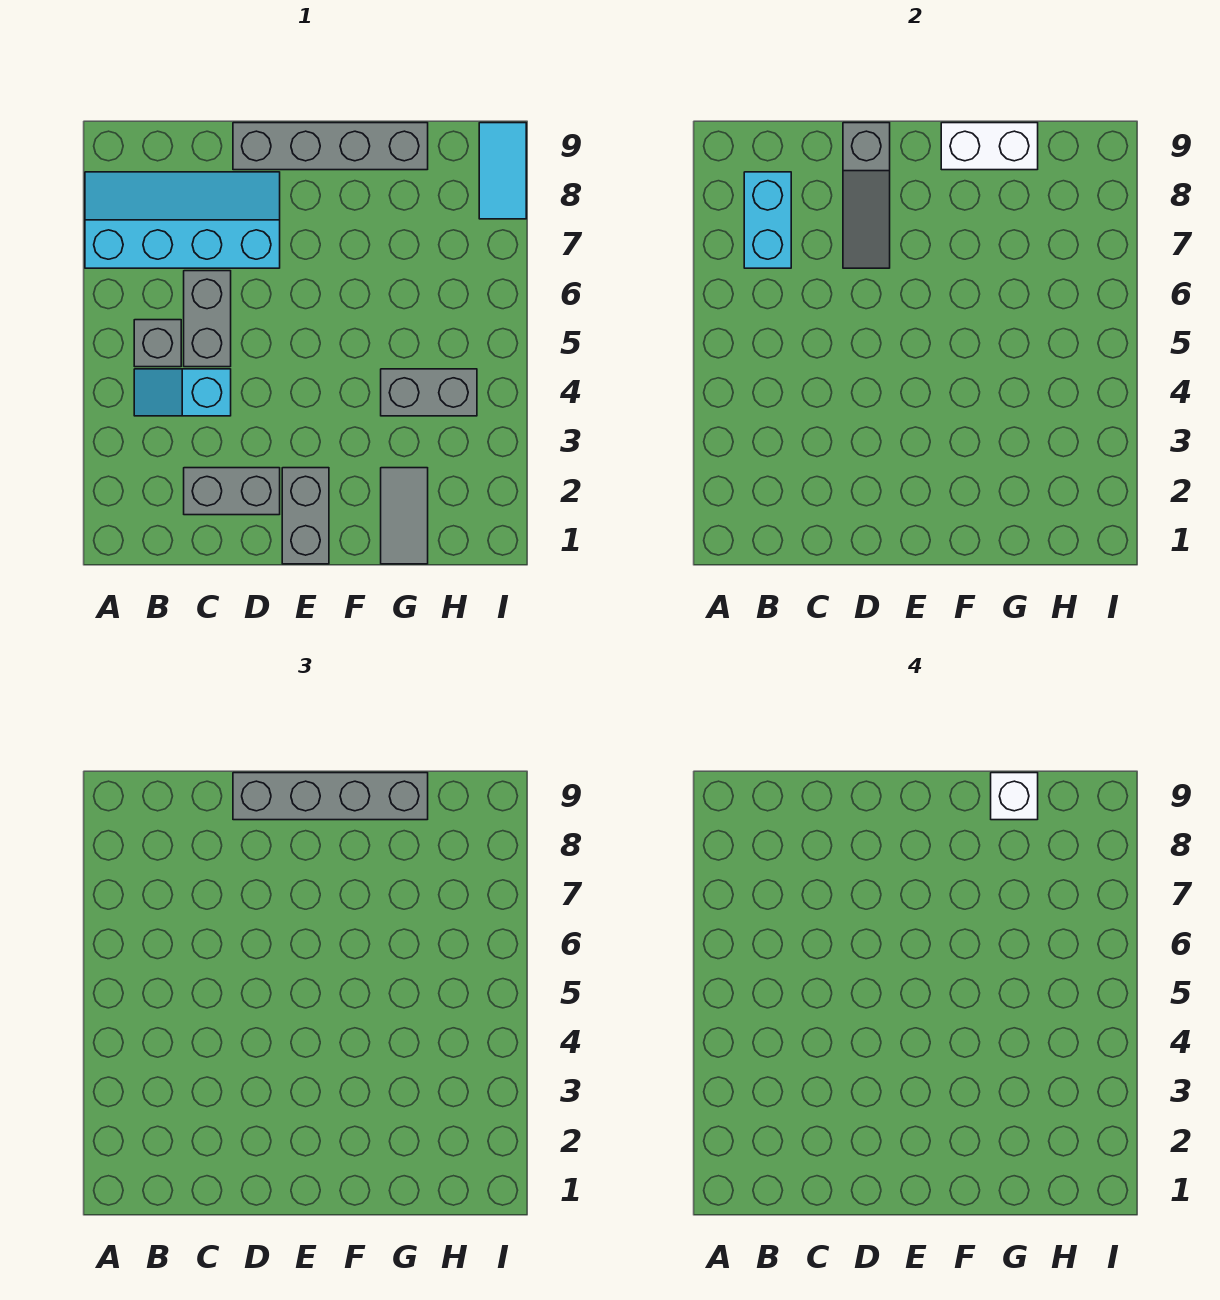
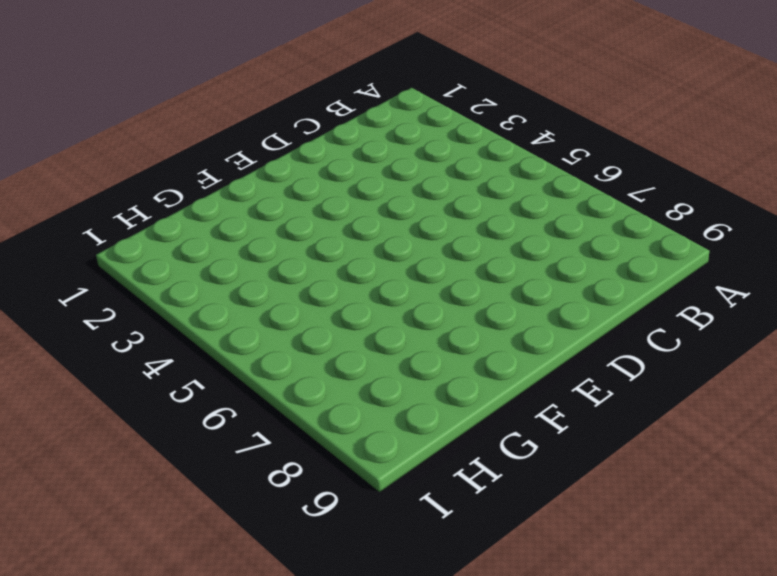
none -> cyan slope A7:D8 level 1 top 7
none -> cyan slope B4:C4 level 1 top C
none -> grey brick B5 level 1

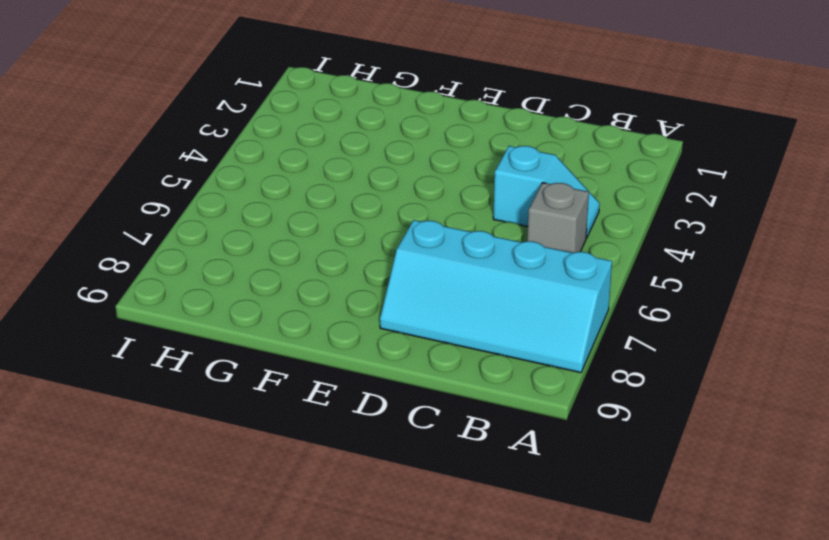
none -> grey brick C2:D2 level 1
none -> grey brick C5:C6 level 1
none -> grey brick D9:G9 level 1

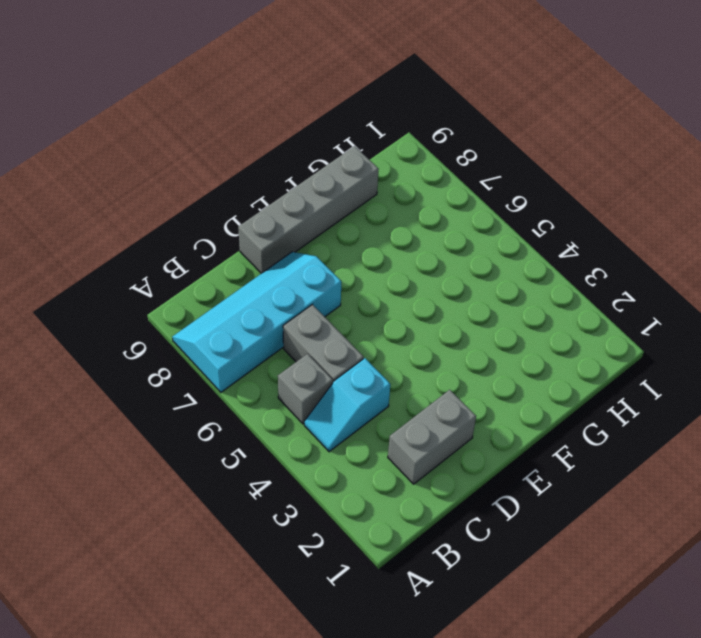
none -> grey brick E1:E2 level 1
none -> grey tile G1:G2 level 1
none -> grey brick G4:H4 level 1

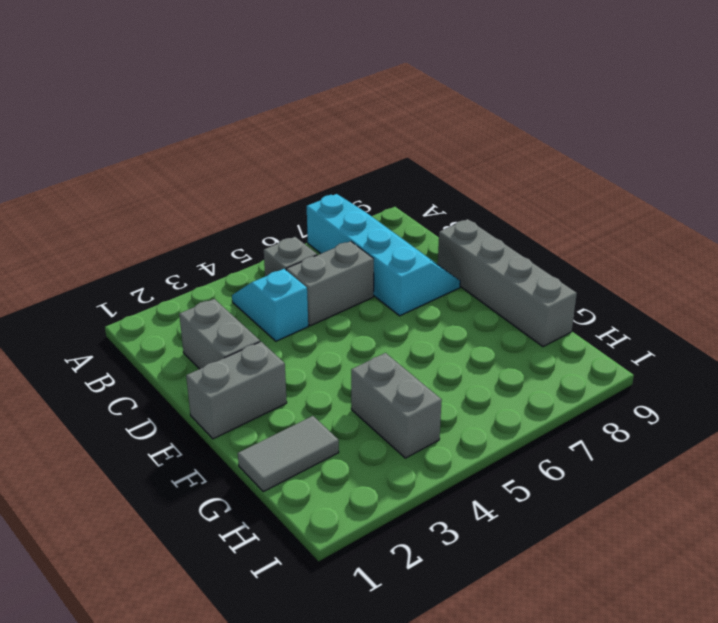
none -> cyan tile I8:I9 level 1
none -> cyan brick B7:B8 level 2
none -> grey slope D7:D9 level 2 top 9

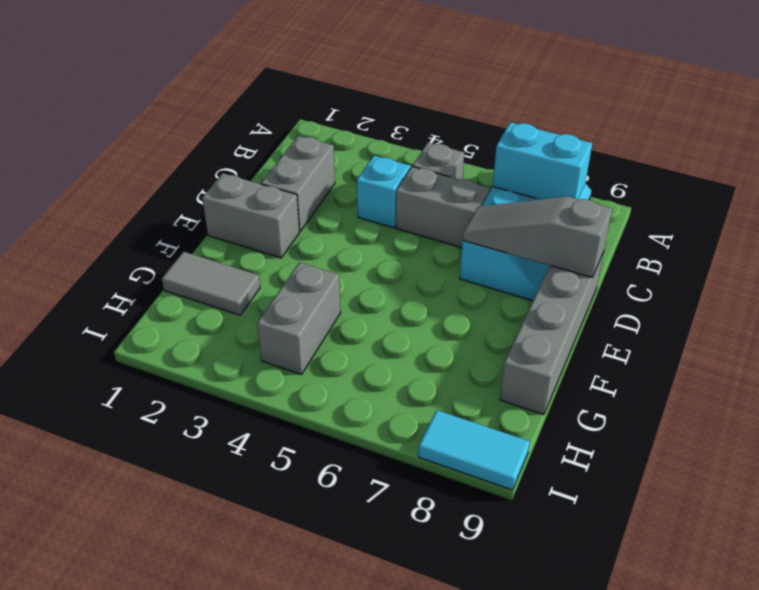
none -> white brick F9:G9 level 2
none -> grey brick D9:G9 level 3
none -> white brick G9 level 4

